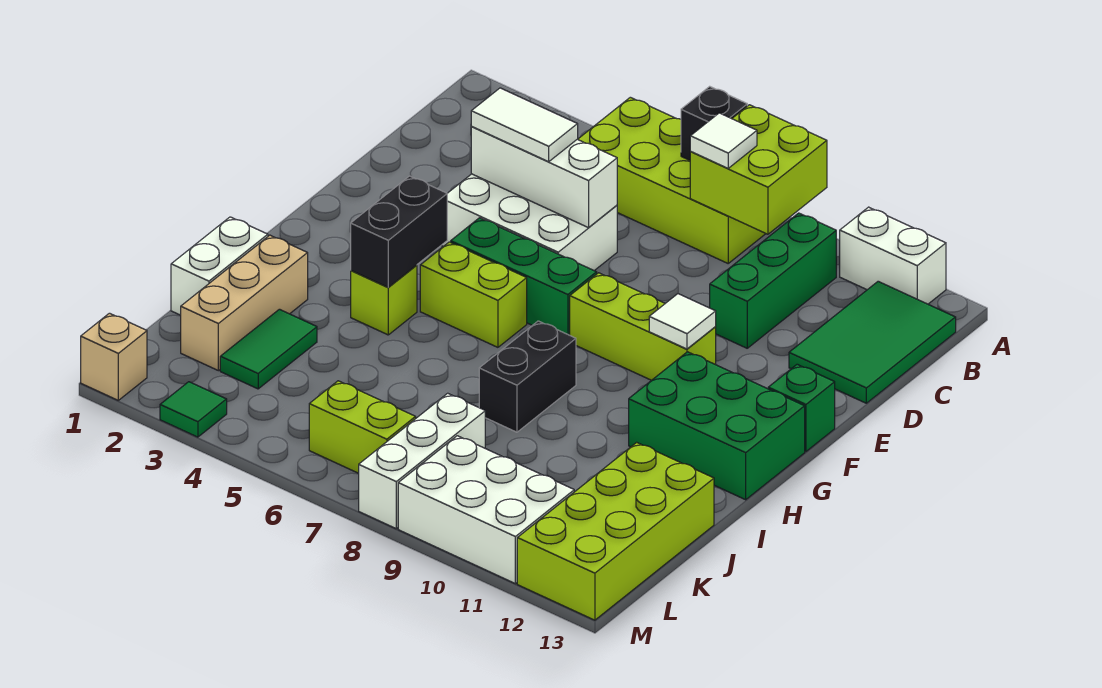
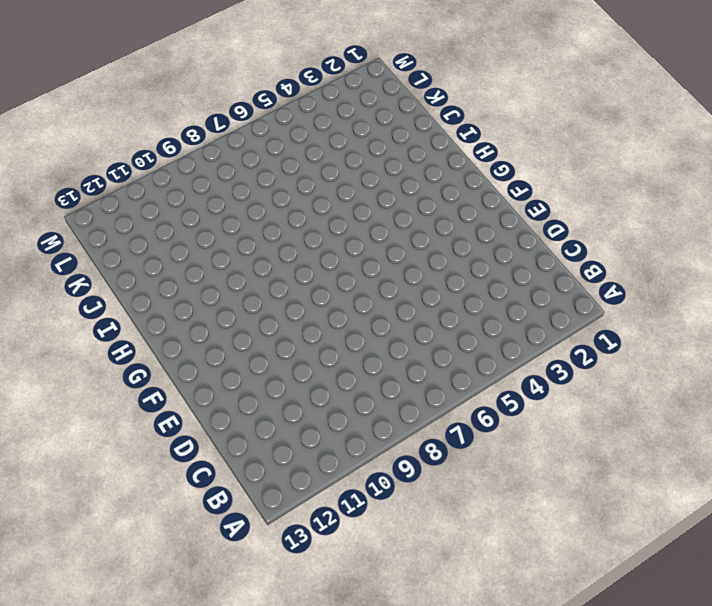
none -> lime brick A5:B8 level 1
none -> white brick A11:A12 level 1
none -> green brick B10:D10 level 1

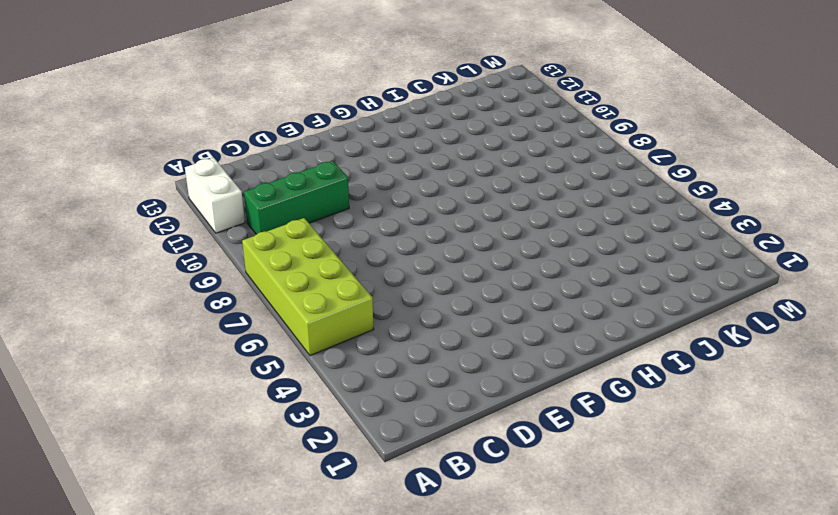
none -> green tile B12:D13 level 1
none -> white brick D4:E6 level 1
none -> green brick F5:F7 level 1

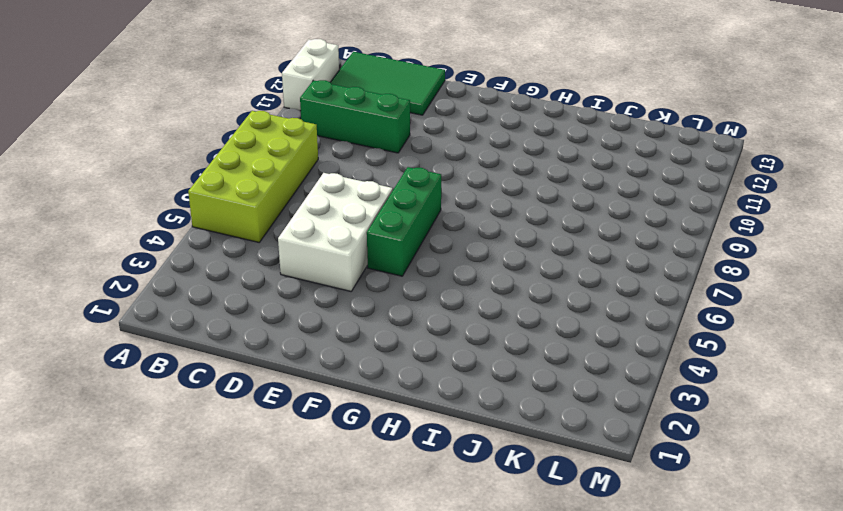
none -> lime brick F8:F10 level 1
none -> green brick F13 level 1
none -> lime brick G5:G6 level 1

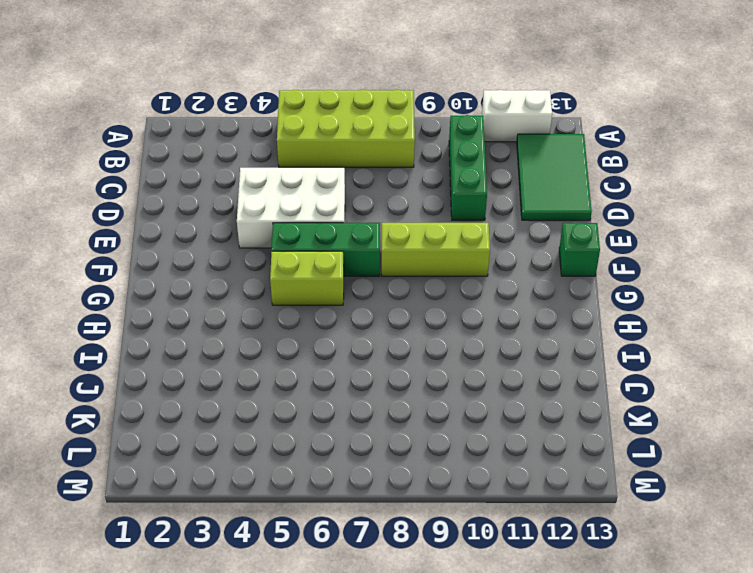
none -> green brick G11:H13 level 1
none -> lime brick H4 level 1
none -> black brick H8:I8 level 1

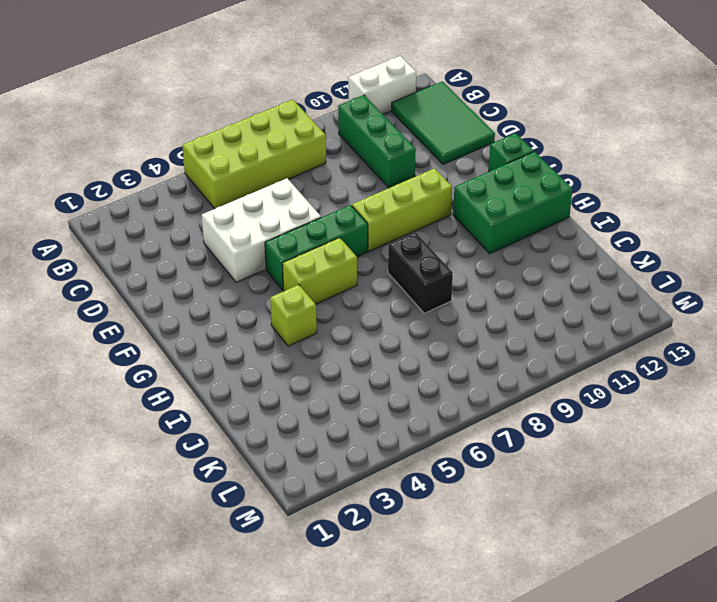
none -> white brick I1:J1 level 1
none -> tan brick I2:K2 level 1
none -> green tile J3:K3 level 1

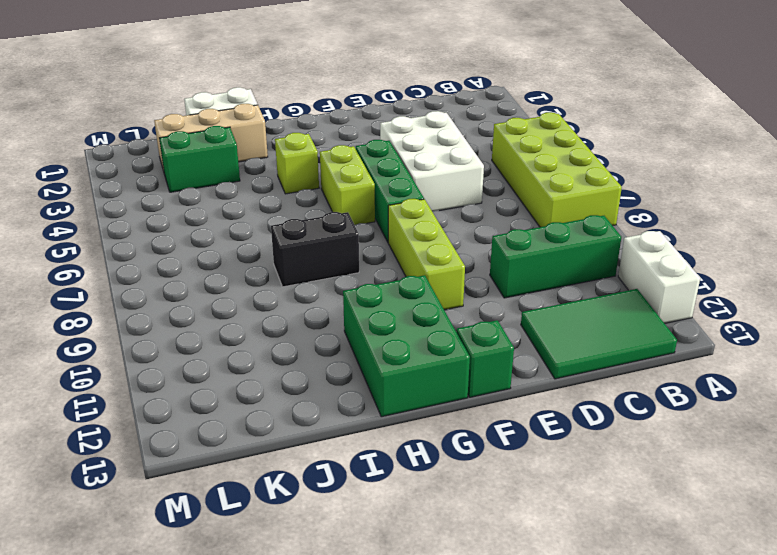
green brick J3:K3 level 1 -> green tile J3:K3 level 1
none -> lime brick J12:M13 level 1
none -> white brick K8:M8 level 1
none -> lime brick L6:L7 level 1

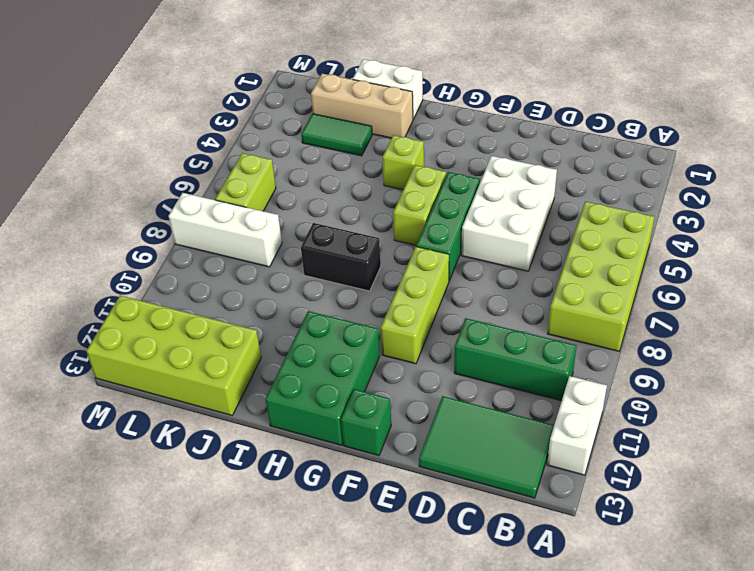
none -> white brick L9:M11 level 1
none -> tan brick M1 level 1
none -> green tile M3 level 1

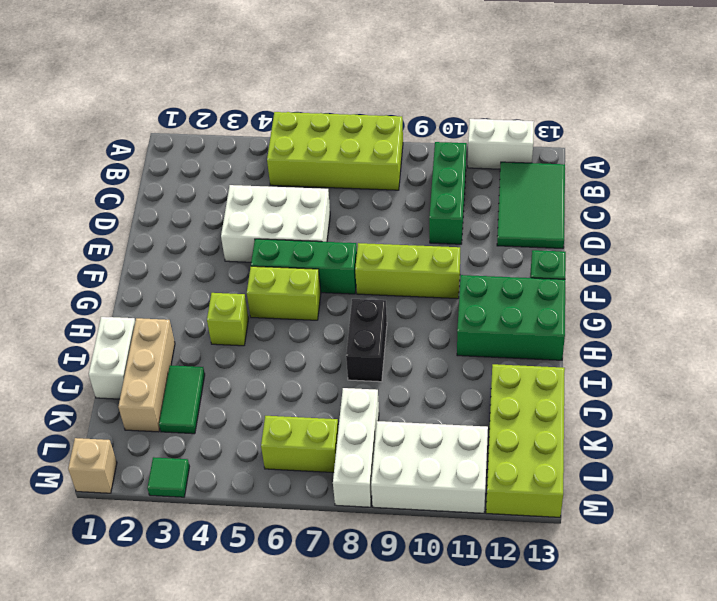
none -> black brick A7 level 2
none -> lime brick A8:B9 level 2
none -> white brick D4:D6 level 2

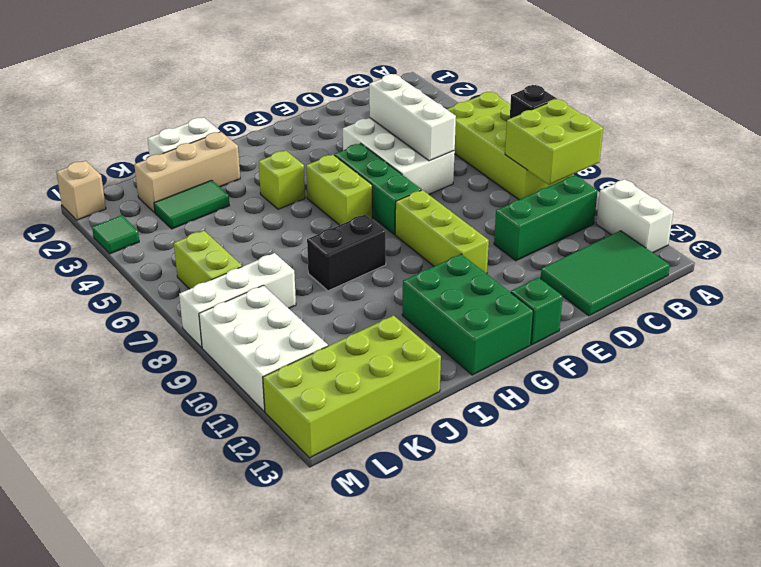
none -> white tile F10 level 2
none -> black brick G4:H4 level 2
none -> white tile B8 level 3

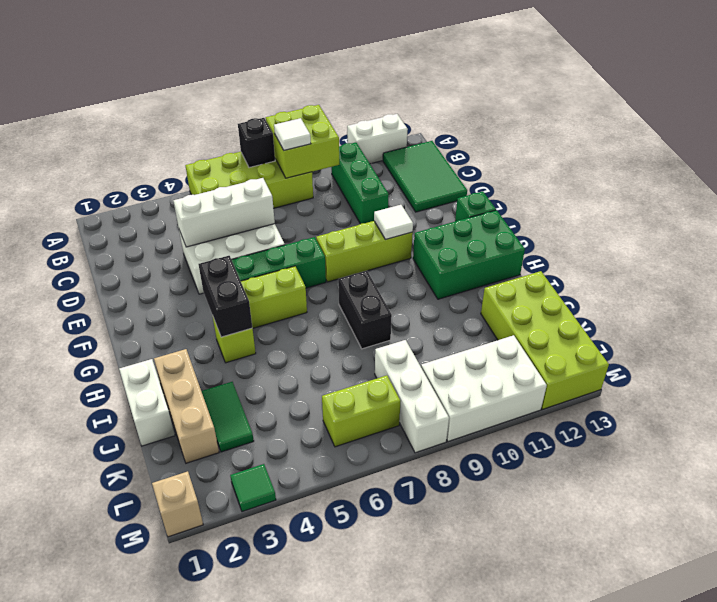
none -> white tile D4:D5 level 3

